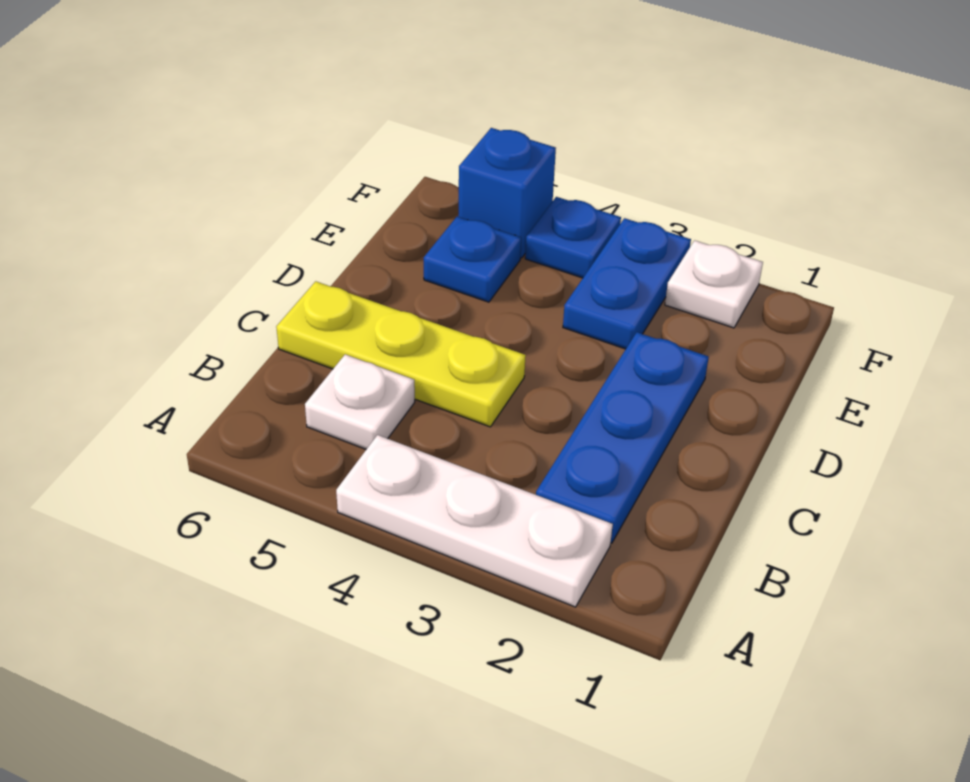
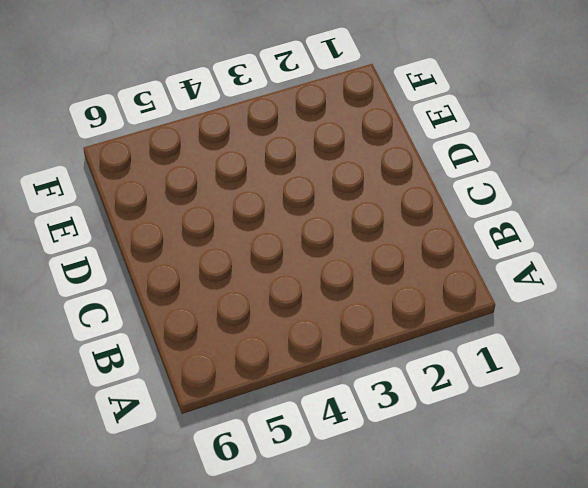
none -> white plate A2:A4 level 1
none -> blue plate B2:D2 level 1

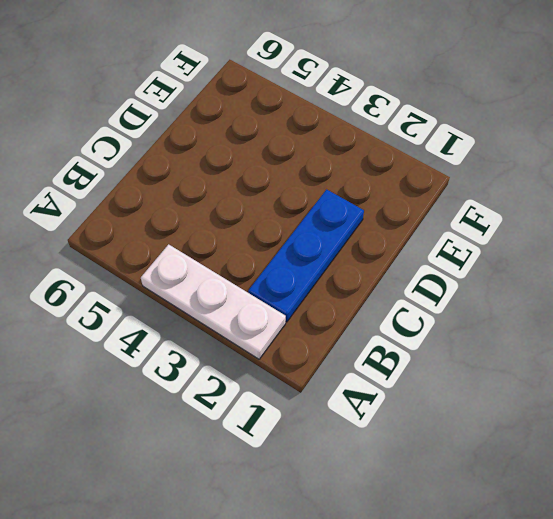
none -> white plate B5 level 1
none -> yellow plate C4:C6 level 1

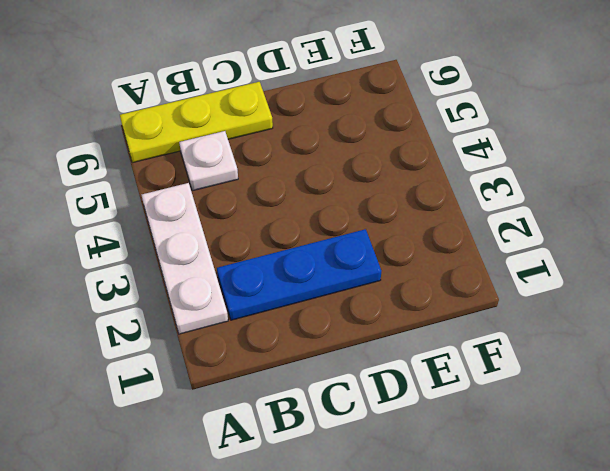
yellow plate A6:C6 level 1 -> yellow plate C4:C6 level 1
none -> blue plate E3:F3 level 1
none -> blue plate E5 level 1

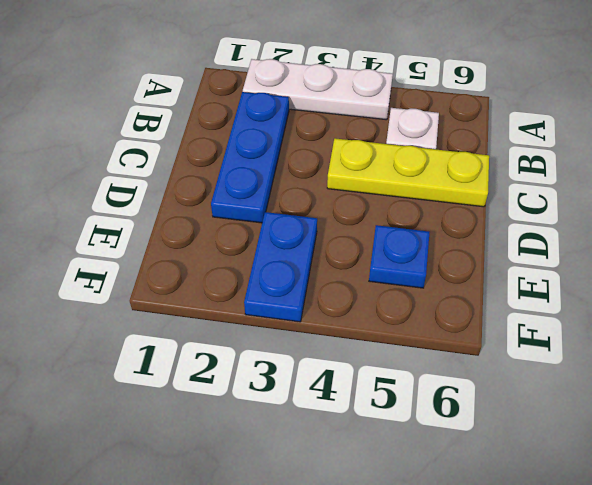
none -> white plate F2 level 1
none -> blue plate F4 level 1

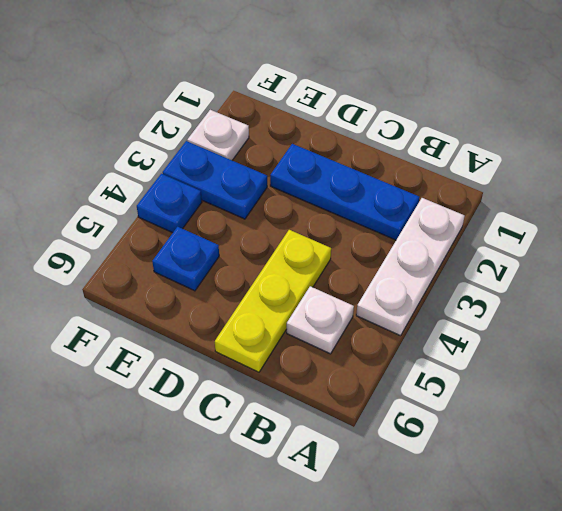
none -> blue brick F5 level 1

